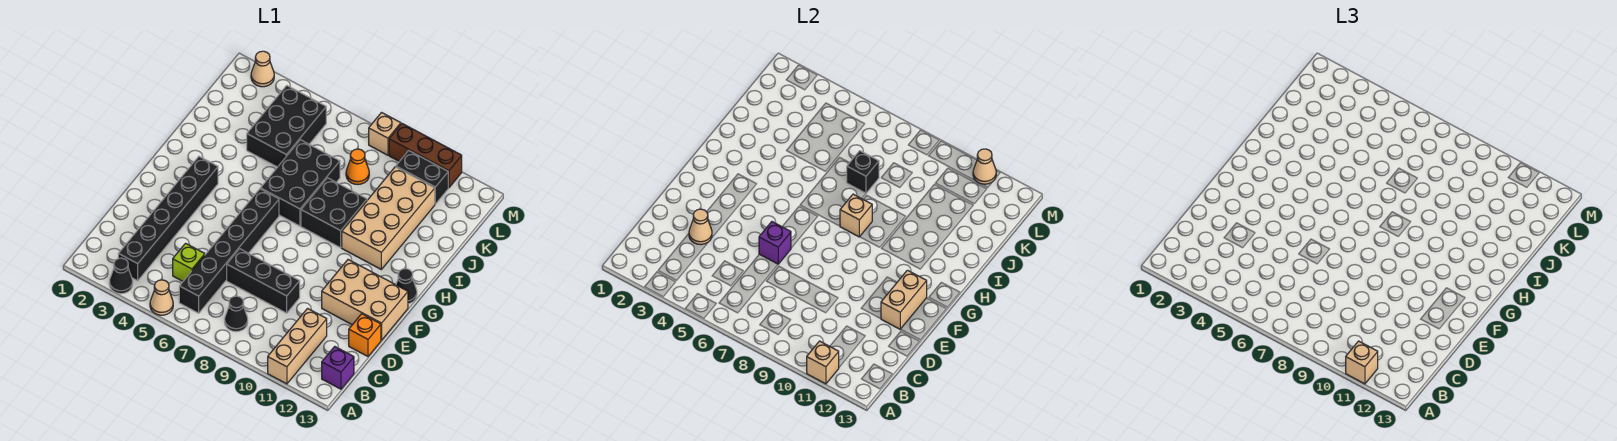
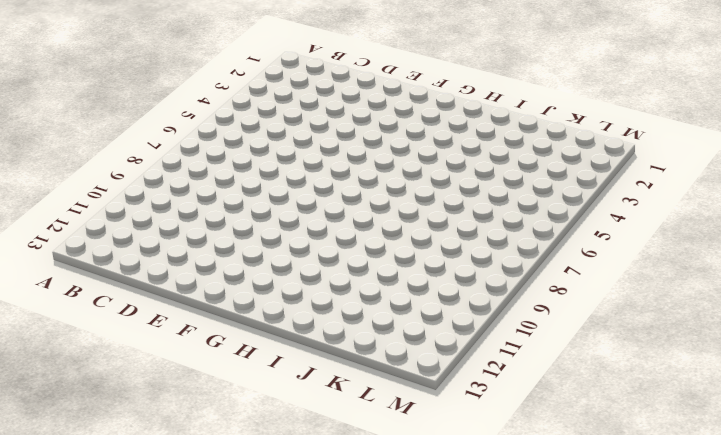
none -> black cone A3 level 1
none -> tan cone A5 level 1
none -> tan brick A11:C11 level 1

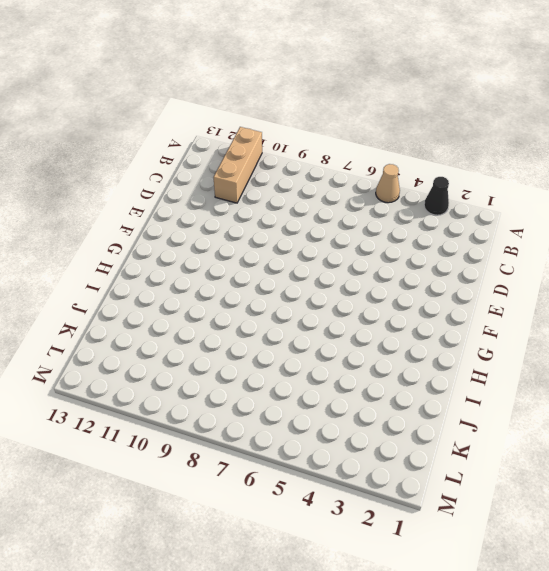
none -> black brick B3:G3 level 1
none -> black brick B6:G6 level 1
none -> black cone B8 level 1

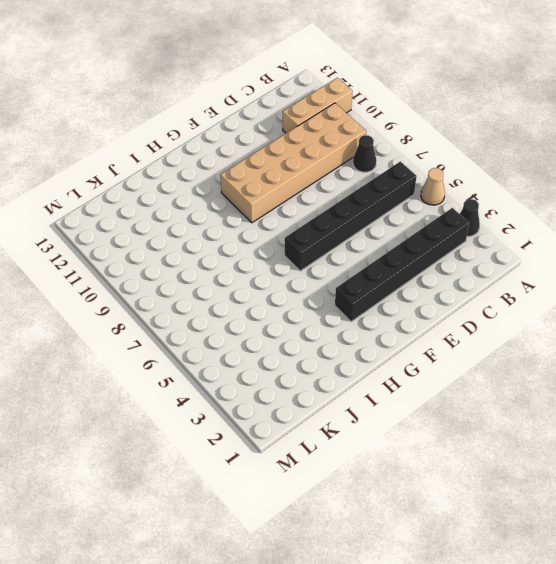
tan brick B9:G10 level 1 -> black brick D7:D9 level 1
none -> purple brick B13 level 1
none -> lime brick C5 level 1
none -> orange brick D13 level 1

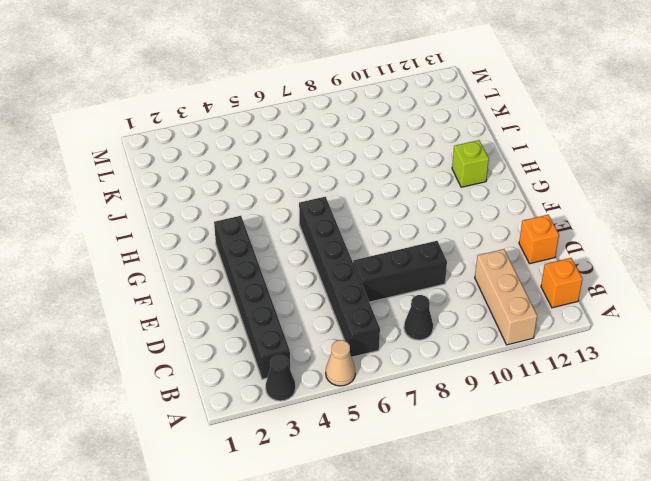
orange brick B13 level 1 -> purple brick B13 level 1
lime brick H12 level 1 -> lime brick C5 level 1
none -> tan brick E11:F13 level 1
none -> black cone G13 level 1
none -> black brick H6:J7 level 1

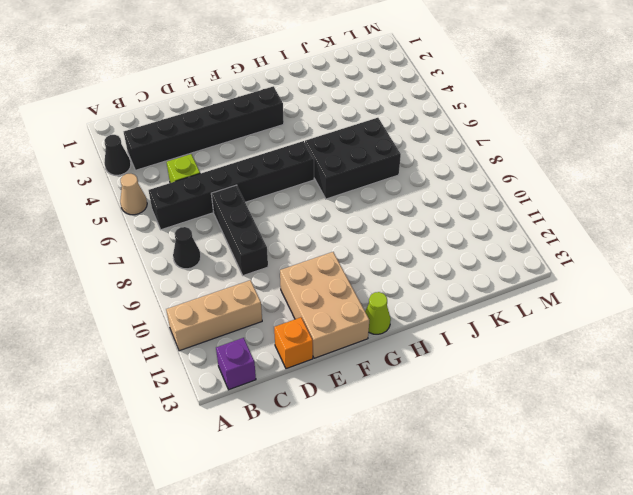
lime cone G13 level 1 -> black cone G13 level 1
none -> black brick H8:I9 level 1
none -> tan brick H10:K11 level 1
none -> black brick J4:L5 level 1

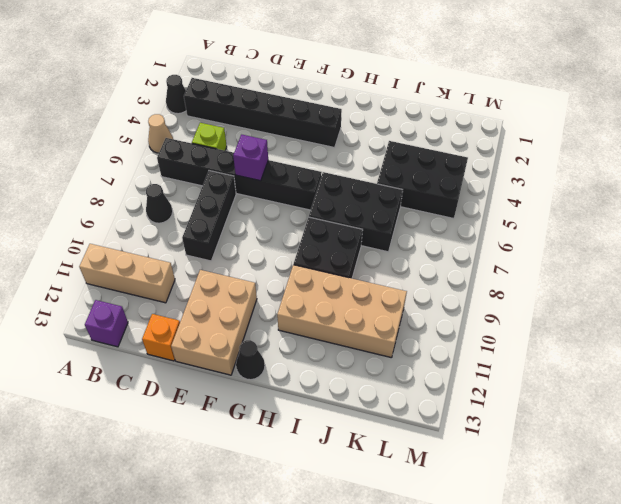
none -> orange cone K8 level 1
none -> black brick L10:L11 level 1
none -> tan cone M2 level 1

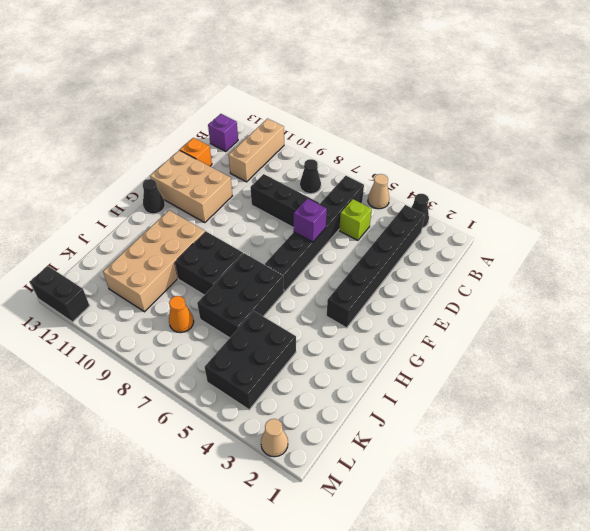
black brick M12:M13 level 1 -> black brick L10:L11 level 1
none -> tan brick M8 level 1
none -> brown brick M9:M11 level 1
none -> tan brick A11 level 2

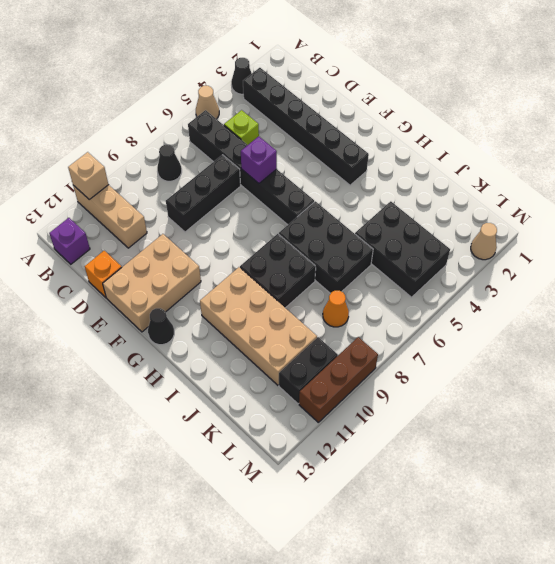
none -> tan brick M8 level 1
none -> tan cone D3 level 2
none -> tan brick E12:F12 level 2

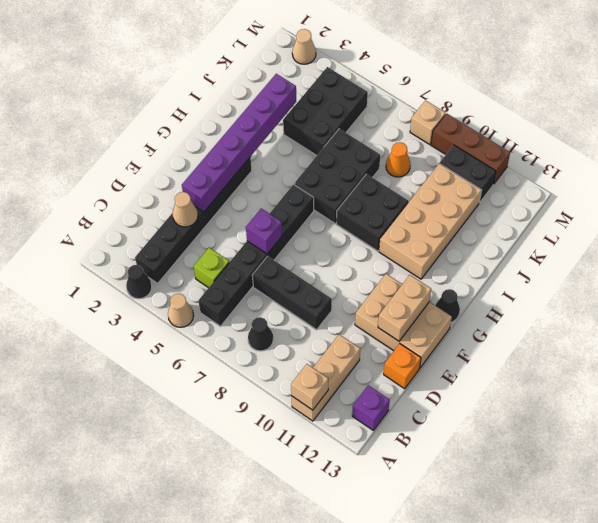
purple brick E3:J3 level 2 -> none
none -> tan brick H8 level 2
none -> black brick J7 level 2
none -> tan cone M11 level 2

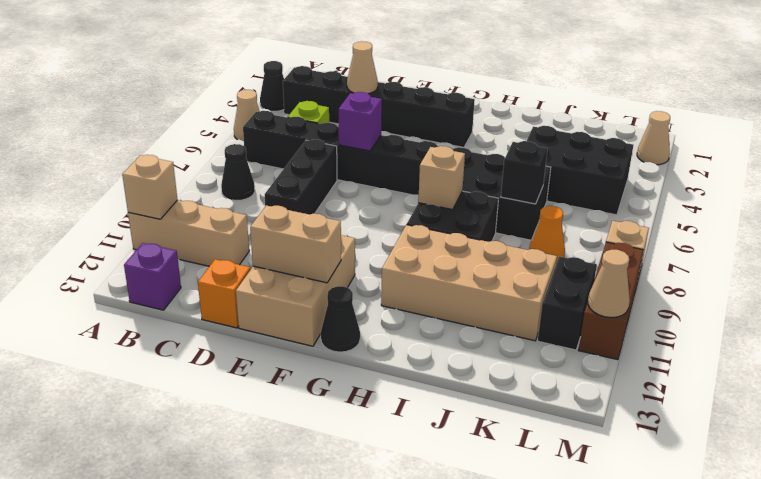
none -> tan brick A11 level 3

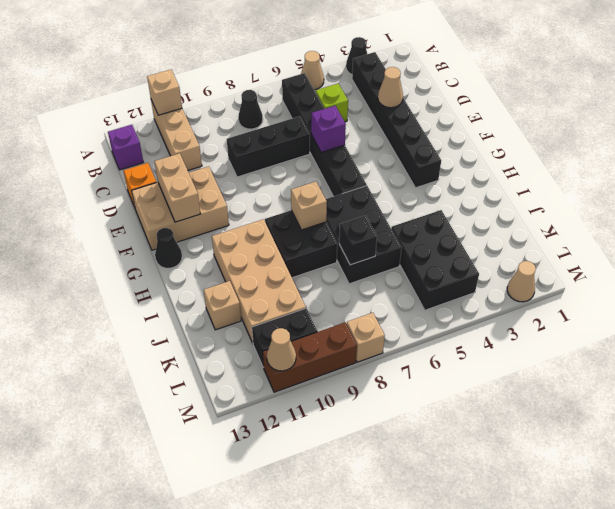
tan brick J12 level 1 -> tan brick A11 level 3
none -> orange cone K8 level 1

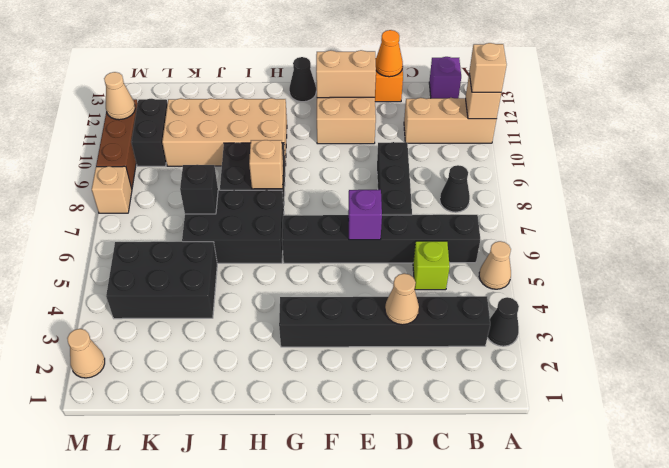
orange cone D13 level 2 -> orange cone K8 level 1

